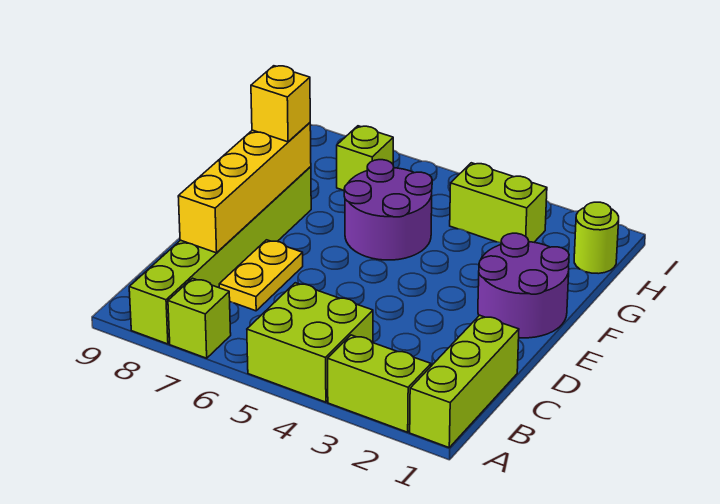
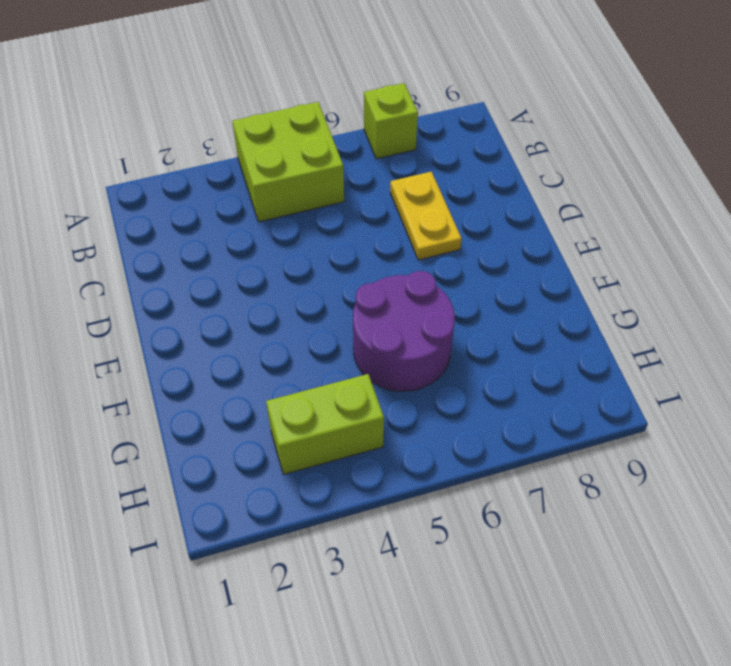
none -> lime brick A1:C1 level 1
none -> lime brick A2:A3 level 1
none -> lime brick A8:F8 level 1

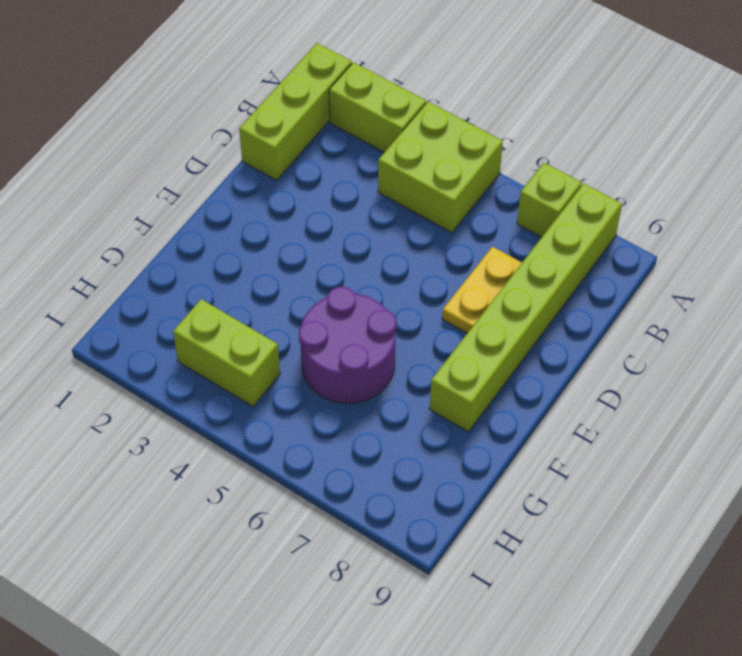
none -> purple round brick E1:F2 level 1
none -> lime round brick H1 level 1
none -> lime brick H7 level 1

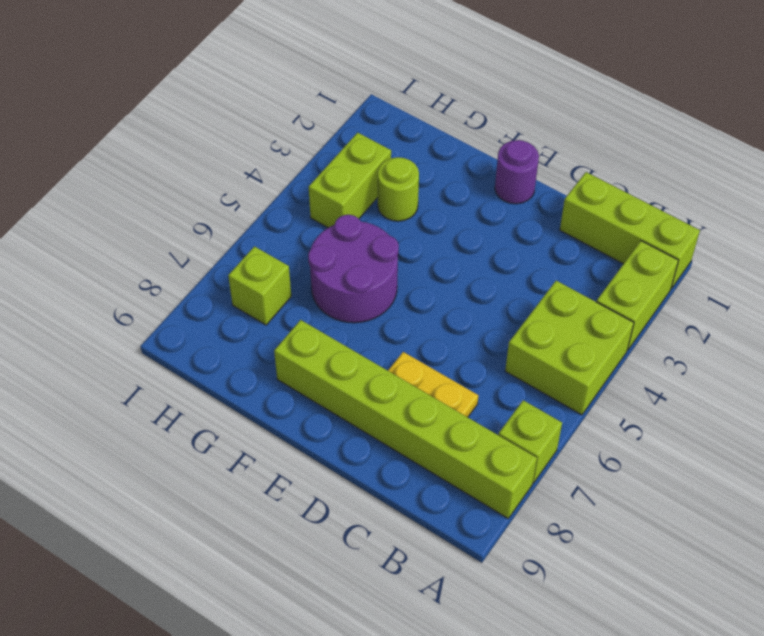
purple round brick E1 level 1 -> purple round brick E1:F2 level 1
lime round brick G3 level 1 -> lime round brick H1 level 1
none -> yellow brick C8:F8 level 2
none -> yellow brick F8 level 3

